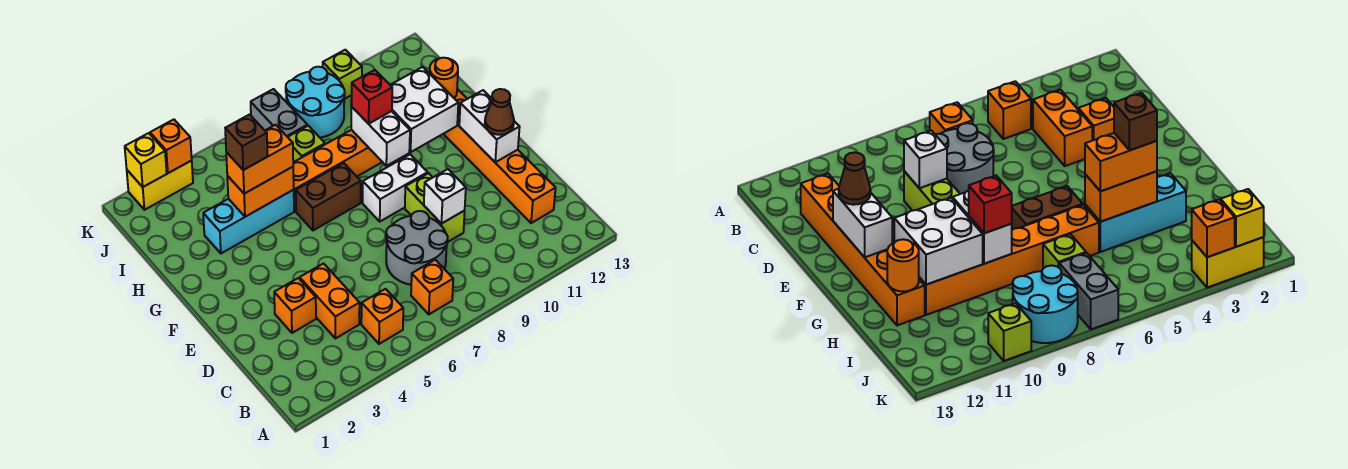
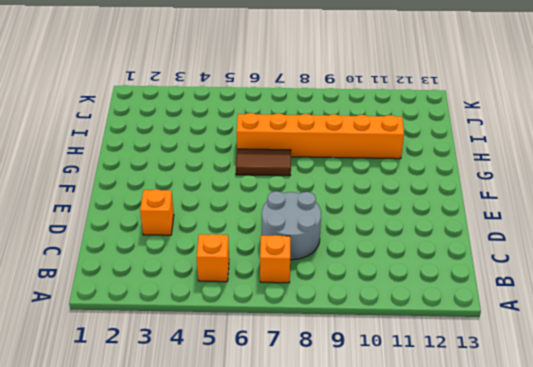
brown tile G6:G7 level 1 -> brown brick G6:G7 level 1
none -> orange brick C4:D4 level 1
none -> orange brick C12:H12 level 1
none -> lime brick D9:E9 level 1

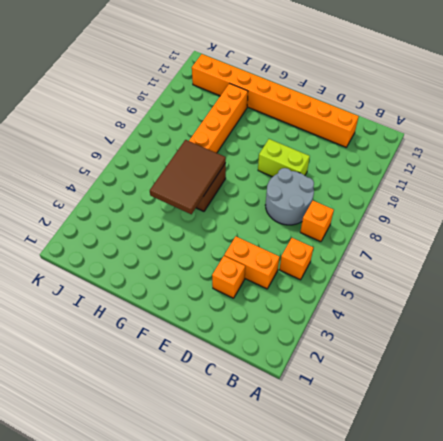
orange brick C12:J12 level 1 -> orange brick C12:H12 level 1
brown tile G5:H7 level 2 -> orange brick H4:H5 level 2
none -> white brick F8:F9 level 1
none -> cyan brick H3:H5 level 1
none -> lime brick I7 level 1

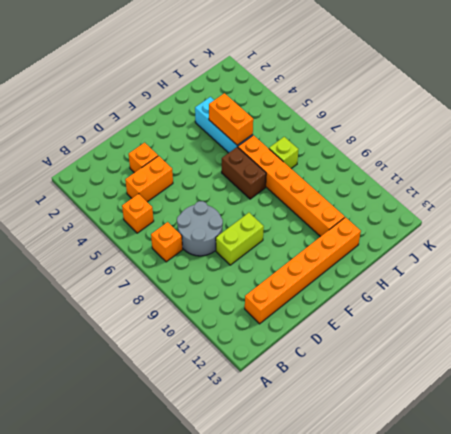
none -> white brick F8:F9 level 1
none -> grey brick J7:K7 level 1
none -> cyan round brick J8:K9 level 1

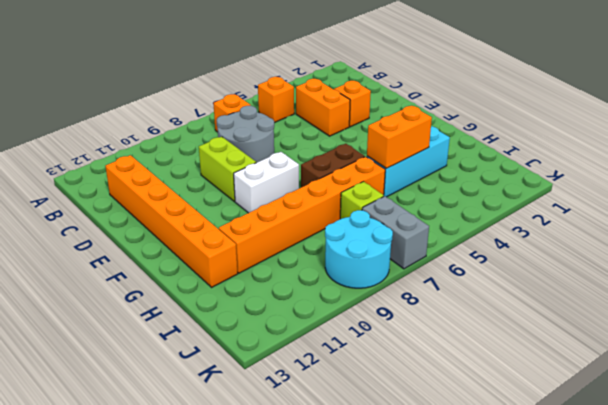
none -> yellow brick K2:K3 level 1
none -> lime brick K10 level 1
none -> white brick D9 level 2

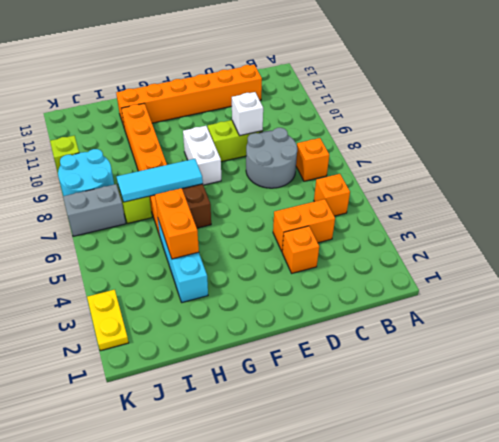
cyan tile G7:I7 level 2 -> none
yellow plate K2:K3 level 1 -> yellow brick K2:K3 level 1
none -> white brick E12:F12 level 2
none -> white brick G9:H9 level 2
none -> white brick G10:H11 level 2

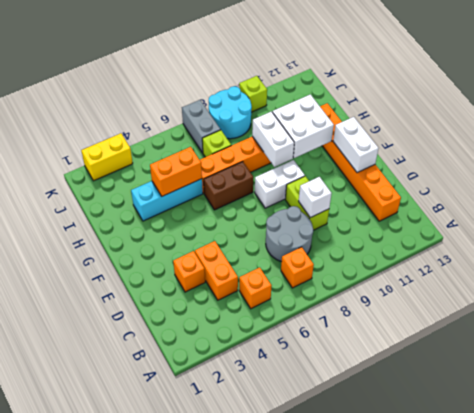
none -> orange round brick H12 level 2
none -> yellow brick K2 level 2
none -> orange brick K3 level 2

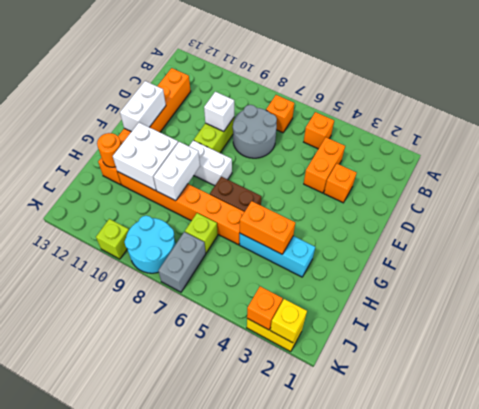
none -> brown cone E12 level 3
none -> orange brick H4:H5 level 3
none -> red brick H9 level 3

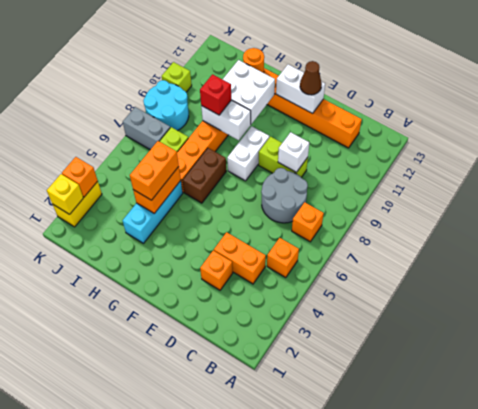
none -> brown brick H4 level 4

